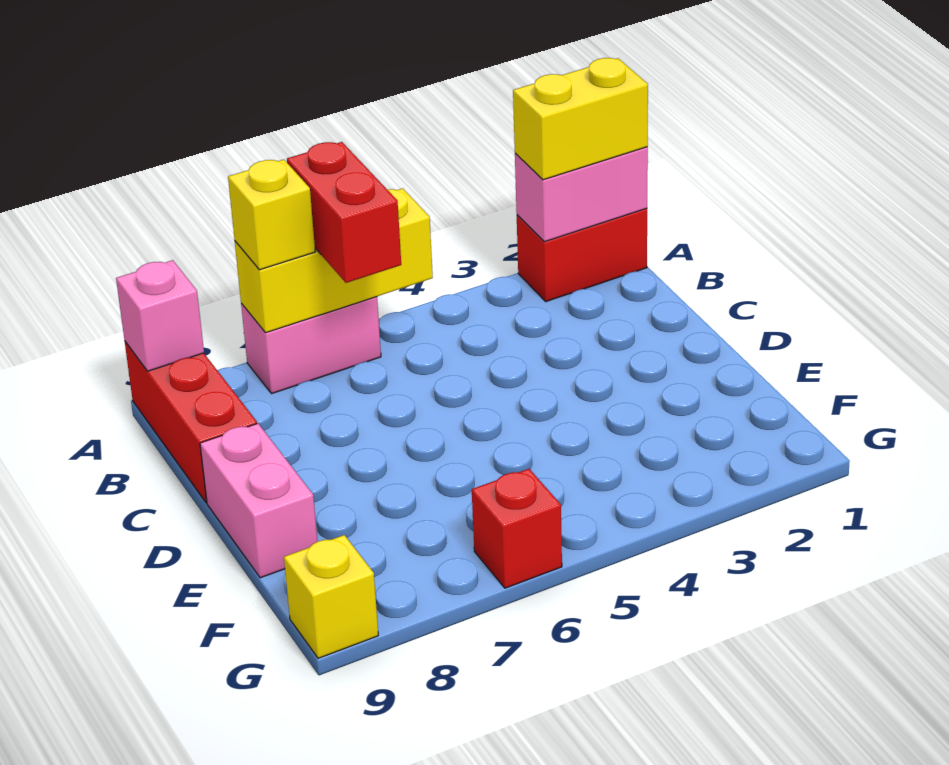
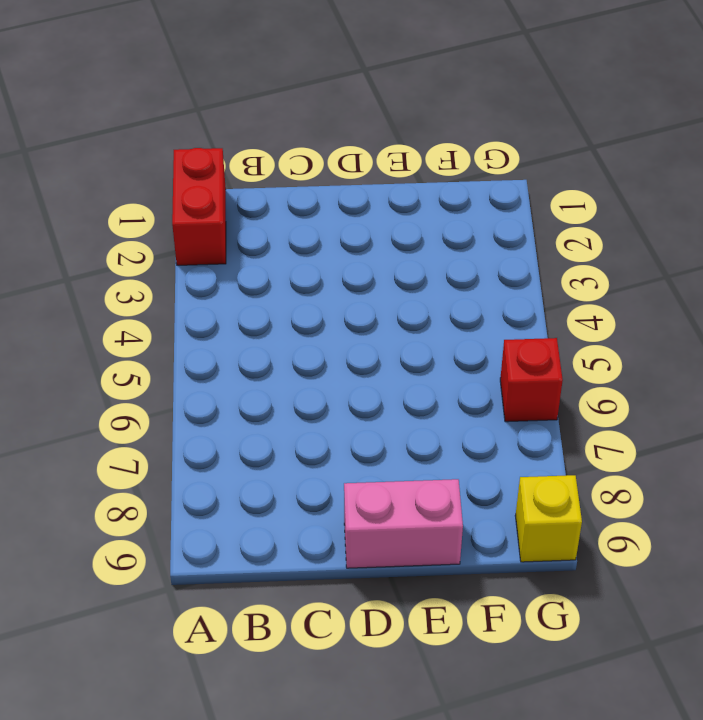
none -> pink brick A6:A7 level 1
none -> red brick A9:C9 level 1
none -> pink brick A1:A2 level 2

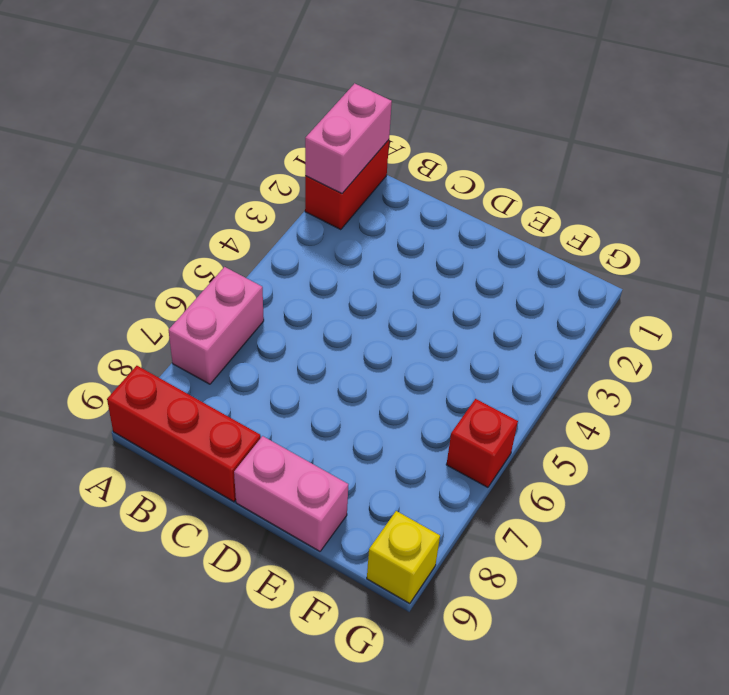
none -> yellow brick A5:A7 level 2
none -> pink brick A9 level 2
none -> yellow brick A1:A2 level 3

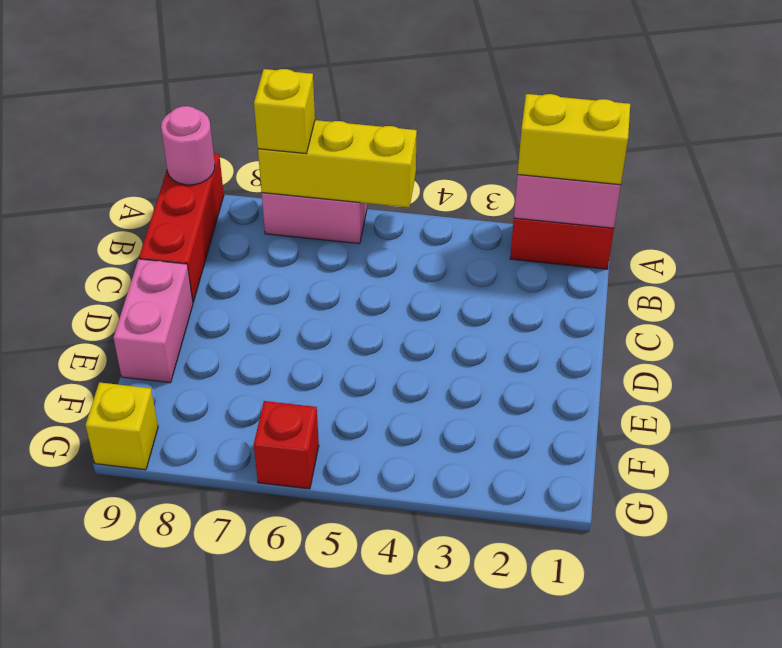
pink round brick A9 level 2 -> pink brick A9 level 2
none -> red brick A6:B6 level 3

